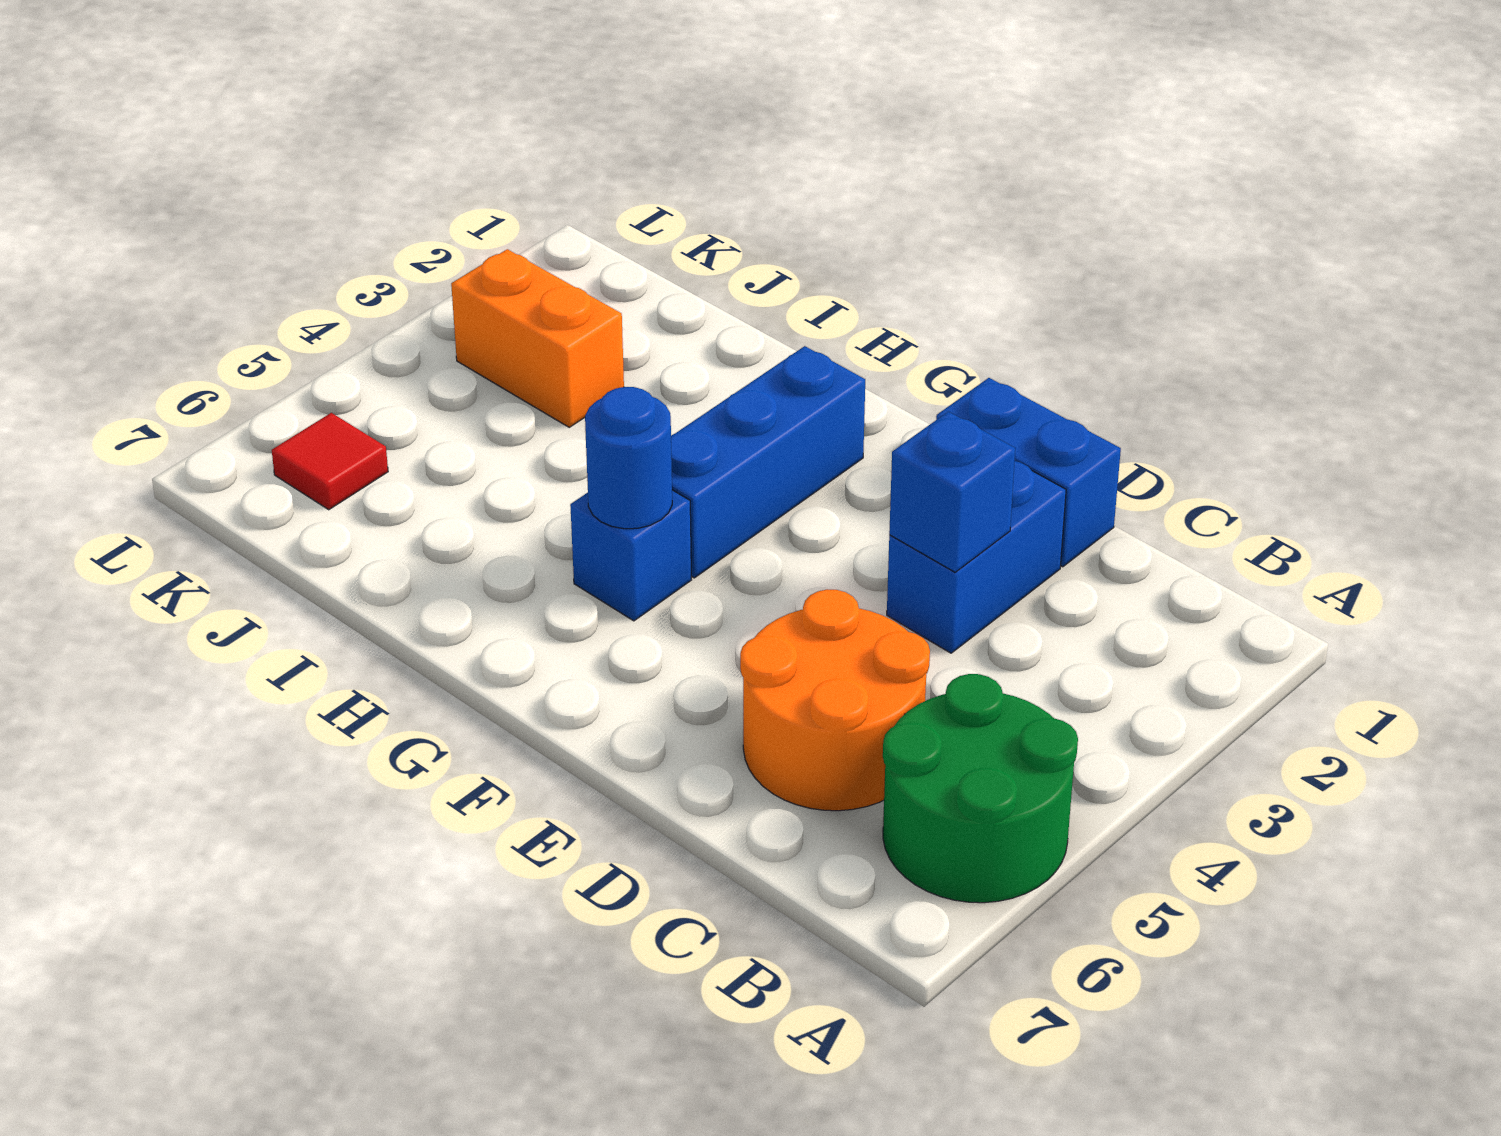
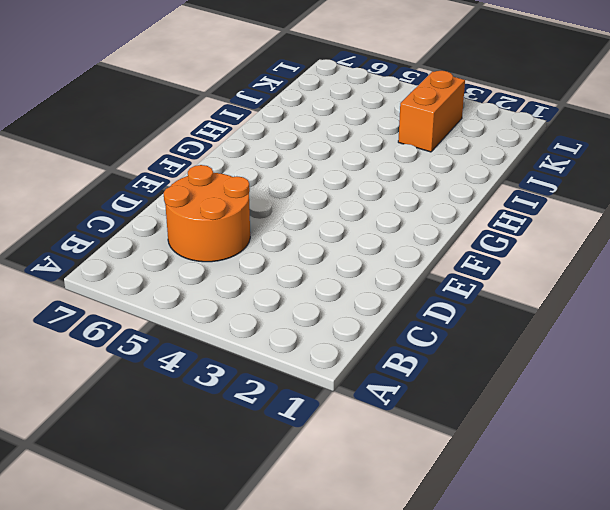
none -> green round brick A5:B6 level 1
none -> blue brick D1:E1 level 1

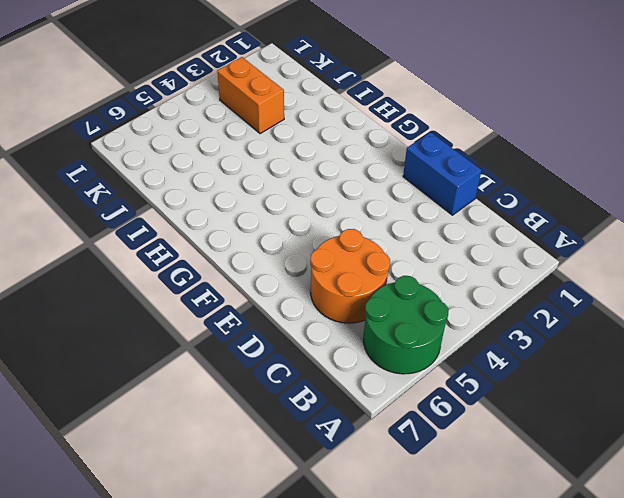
none -> blue brick D2:D3 level 1
none -> blue brick G2:G4 level 1

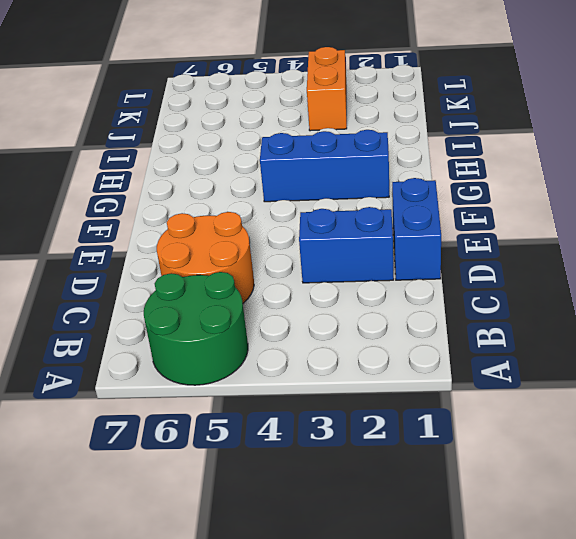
none -> blue brick G5 level 1
none -> red tile K6 level 1

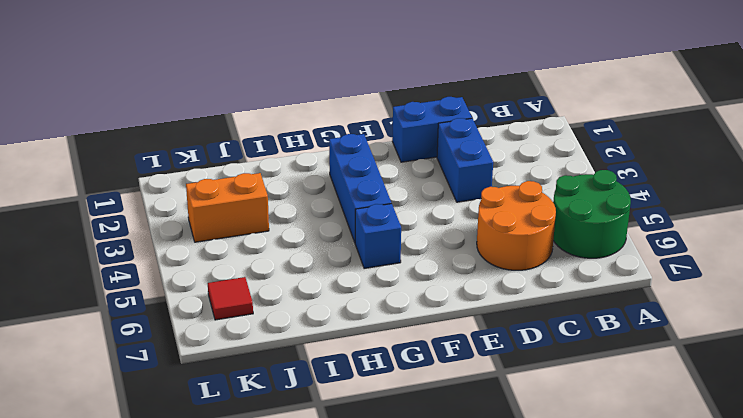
none -> blue brick D3 level 2
none -> blue round brick G5 level 2

